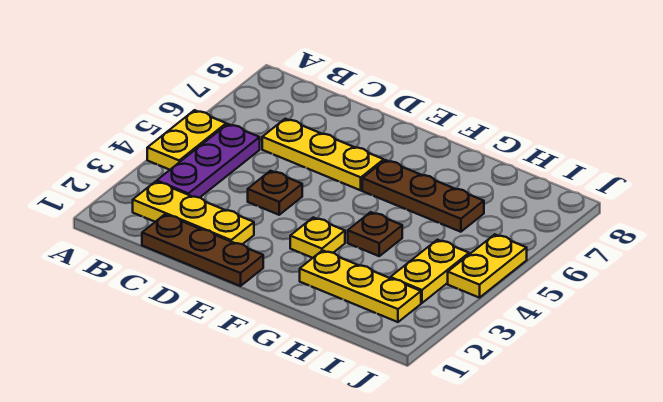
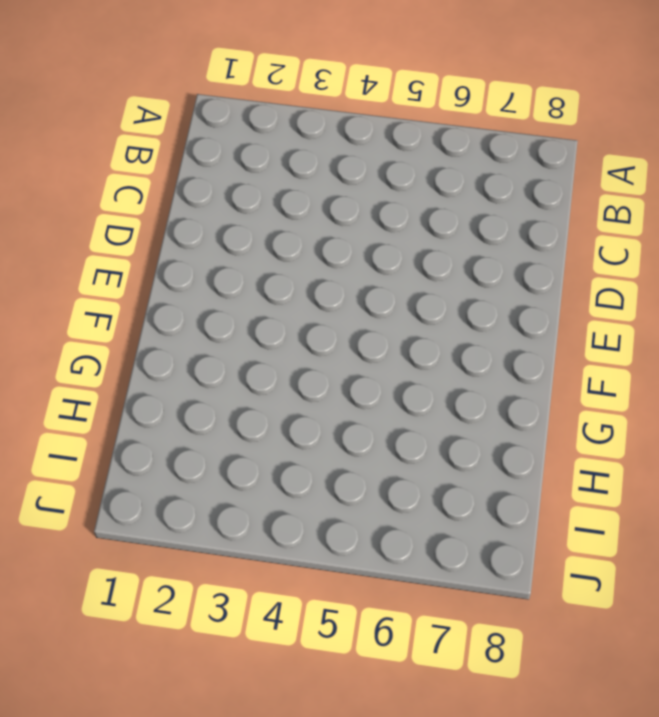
none -> yellow plate A4:A5 level 1
none -> yellow plate B2:D2 level 1
none -> purple plate B3:B5 level 1

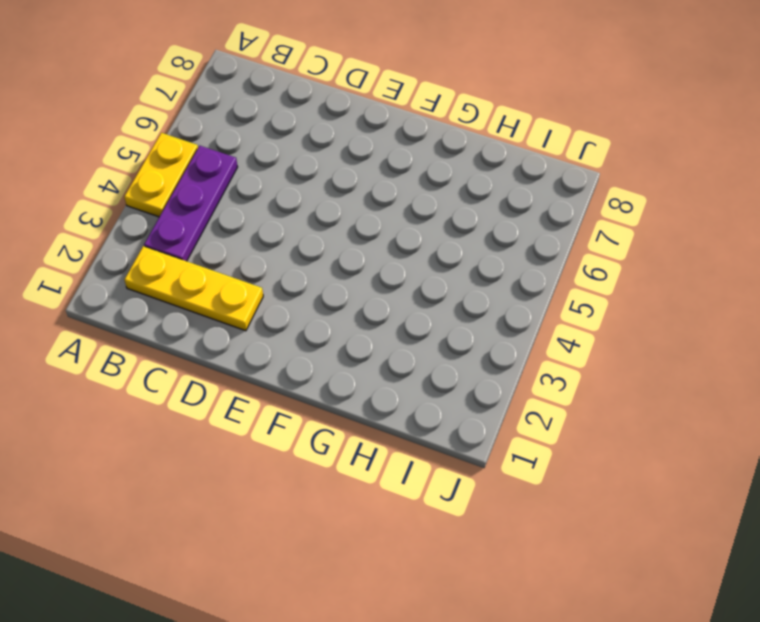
none -> brown plate C1:E1 level 1
none -> yellow plate C6:E6 level 1
none -> brown plate D4 level 1

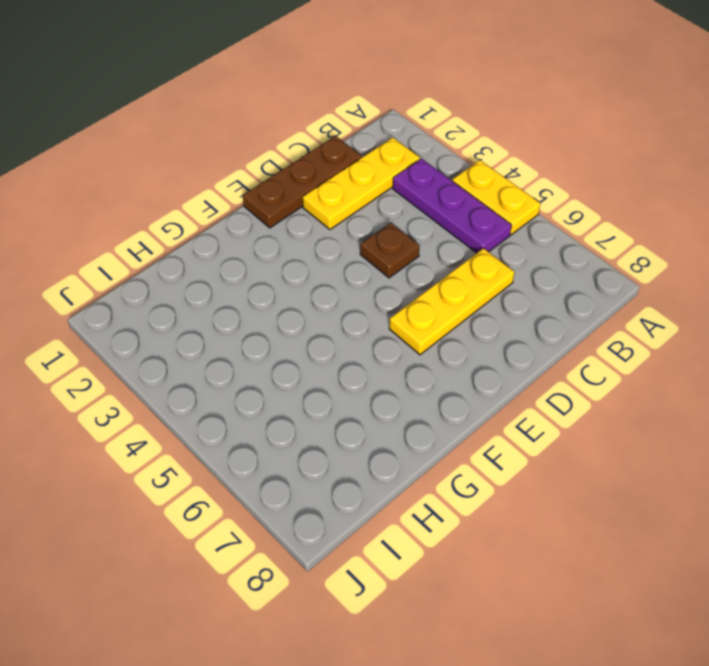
none -> yellow plate F3 level 1
none -> brown plate F6:H6 level 1
none -> yellow plate G2:I2 level 1

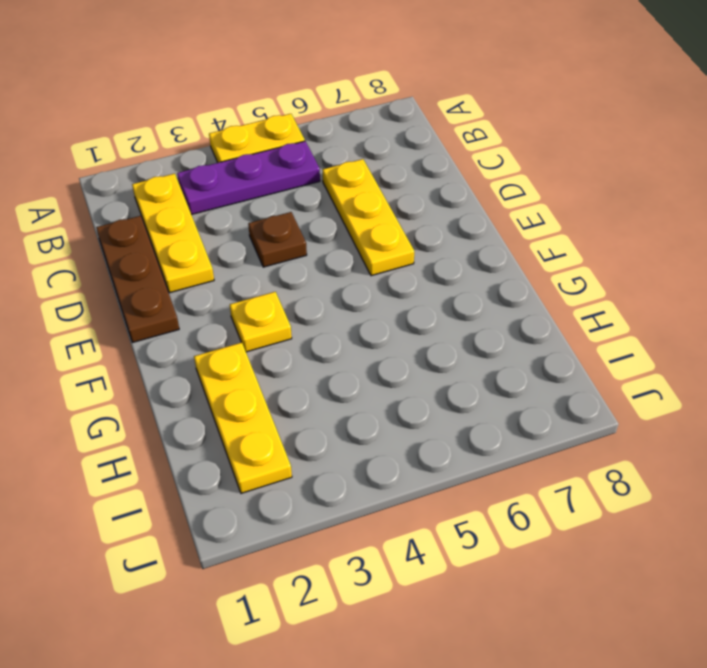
none -> brown plate F6:H6 level 1
none -> brown plate G4 level 1
none -> yellow plate I3:I4 level 1

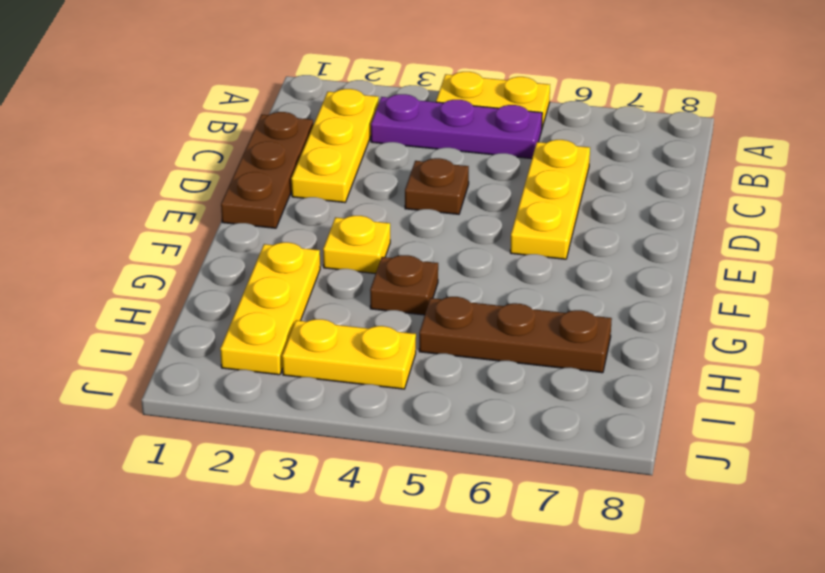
brown plate H5:H7 level 1 -> brown plate F6:H6 level 1
none -> yellow plate J4:J5 level 1

